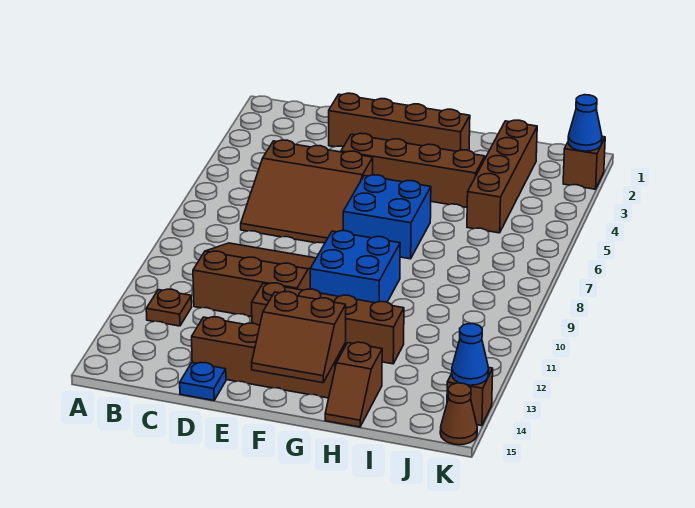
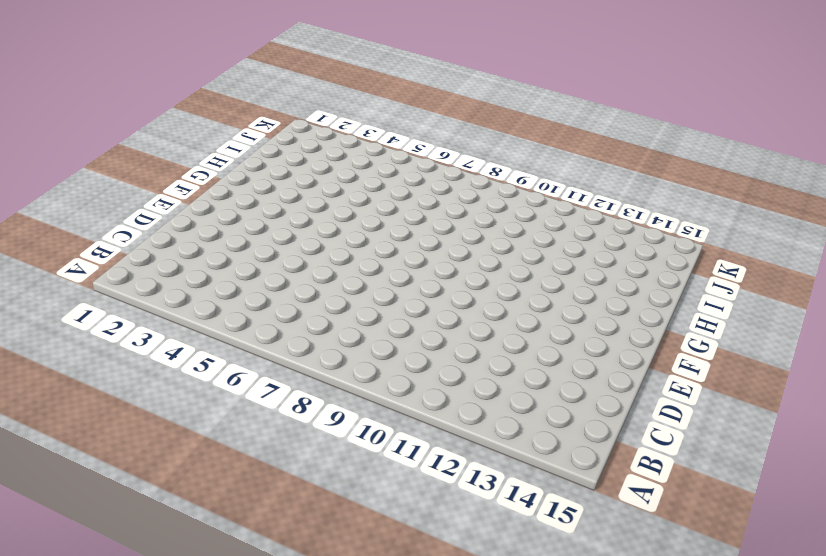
none -> brown plate B12 level 1
none -> brown slope C5:E7 level 1 top 5
none -> brown slope C9:E11 level 1 top 11

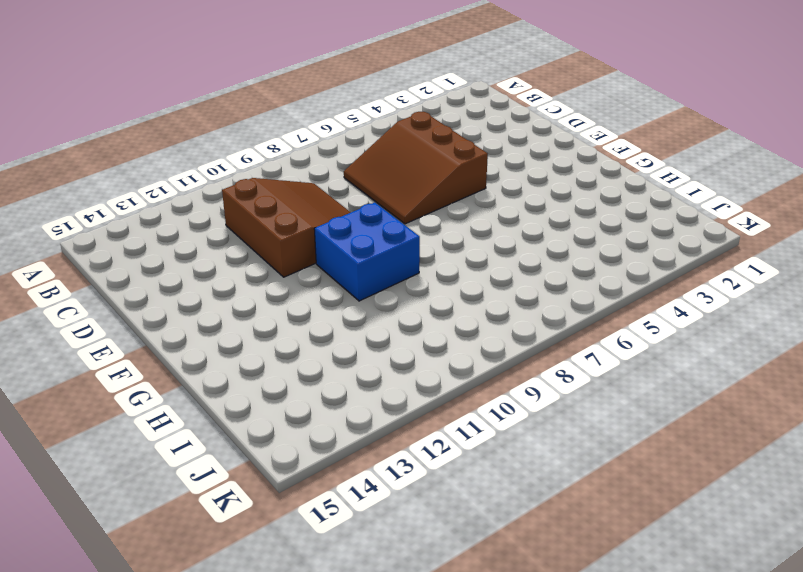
none -> brown plate B12 level 1
none -> brown brick D2:G2 level 1
none -> brown brick D14:G14 level 1

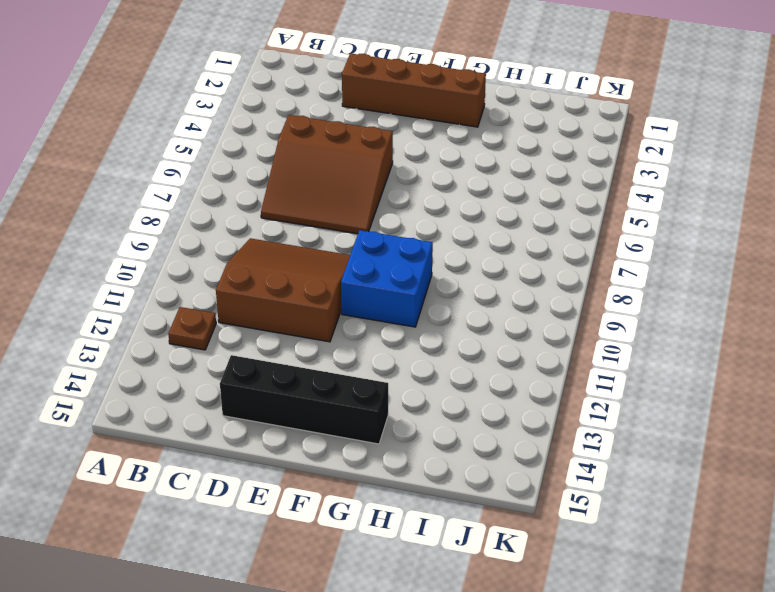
black brick D14:G14 level 1 -> brown brick D14:G14 level 1
none -> blue plate D15 level 1
none -> brown brick E4:H4 level 1
none -> brown brick E12:H12 level 1

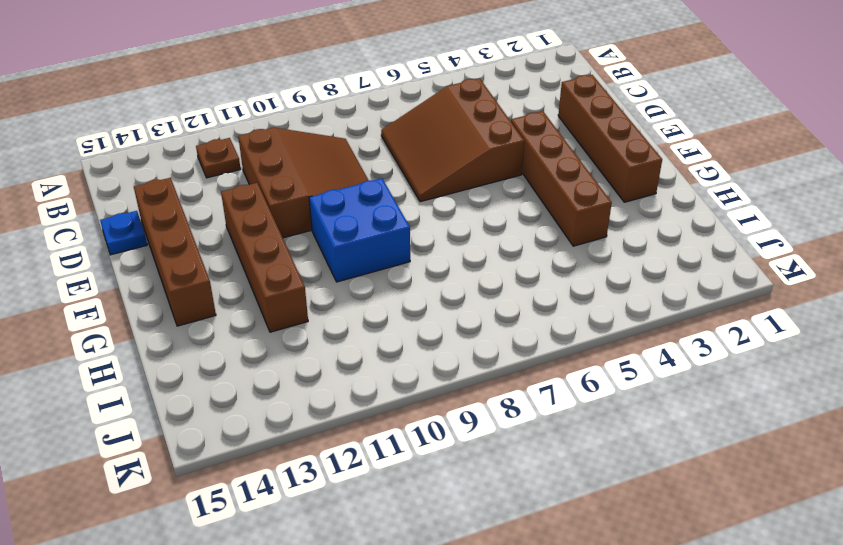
none -> blue brick F6:G7 level 1
none -> brown slope H14:H15 level 1 top 14
none -> brown brick I2:I5 level 1

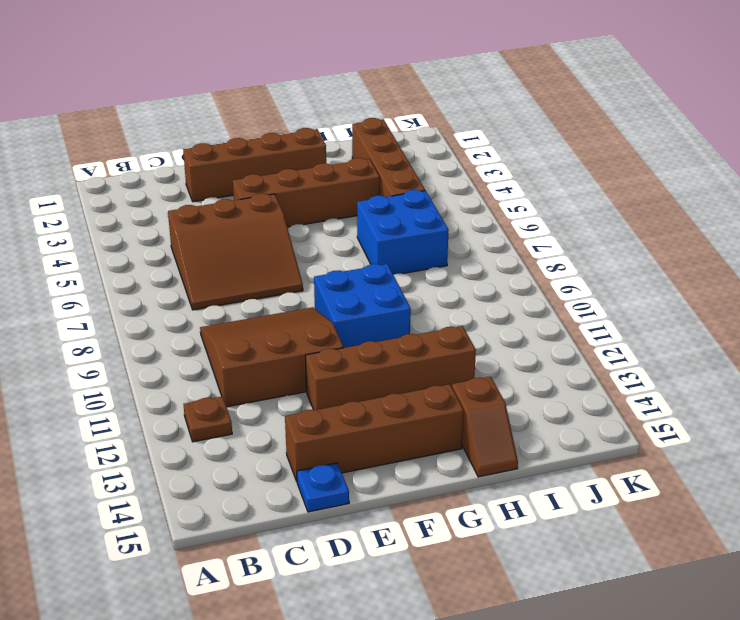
blue brick H6:I7 level 1 -> blue brick F6:G7 level 1
none -> brown brick K2 level 1
none -> brown brick K14 level 1
none -> brown cone K15 level 1

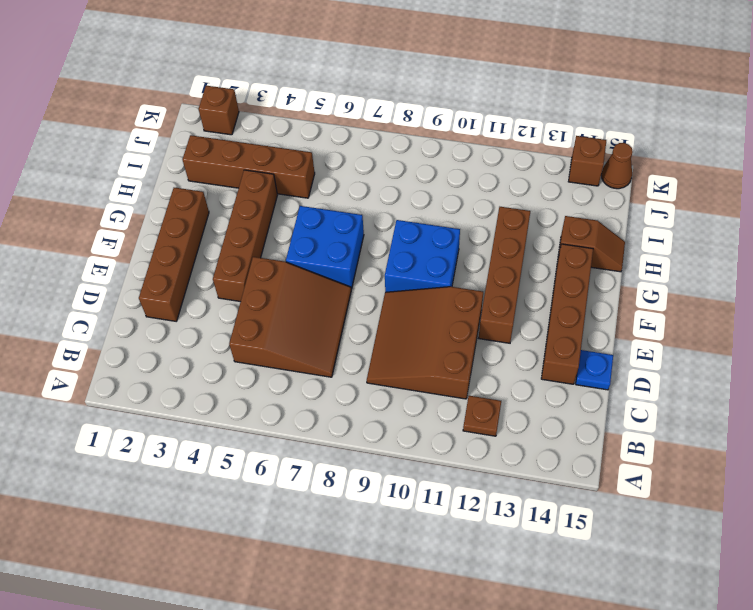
none -> brown slope F14:G15 level 2 top 14
none -> blue cone K2 level 2
none -> blue cone K14 level 2

